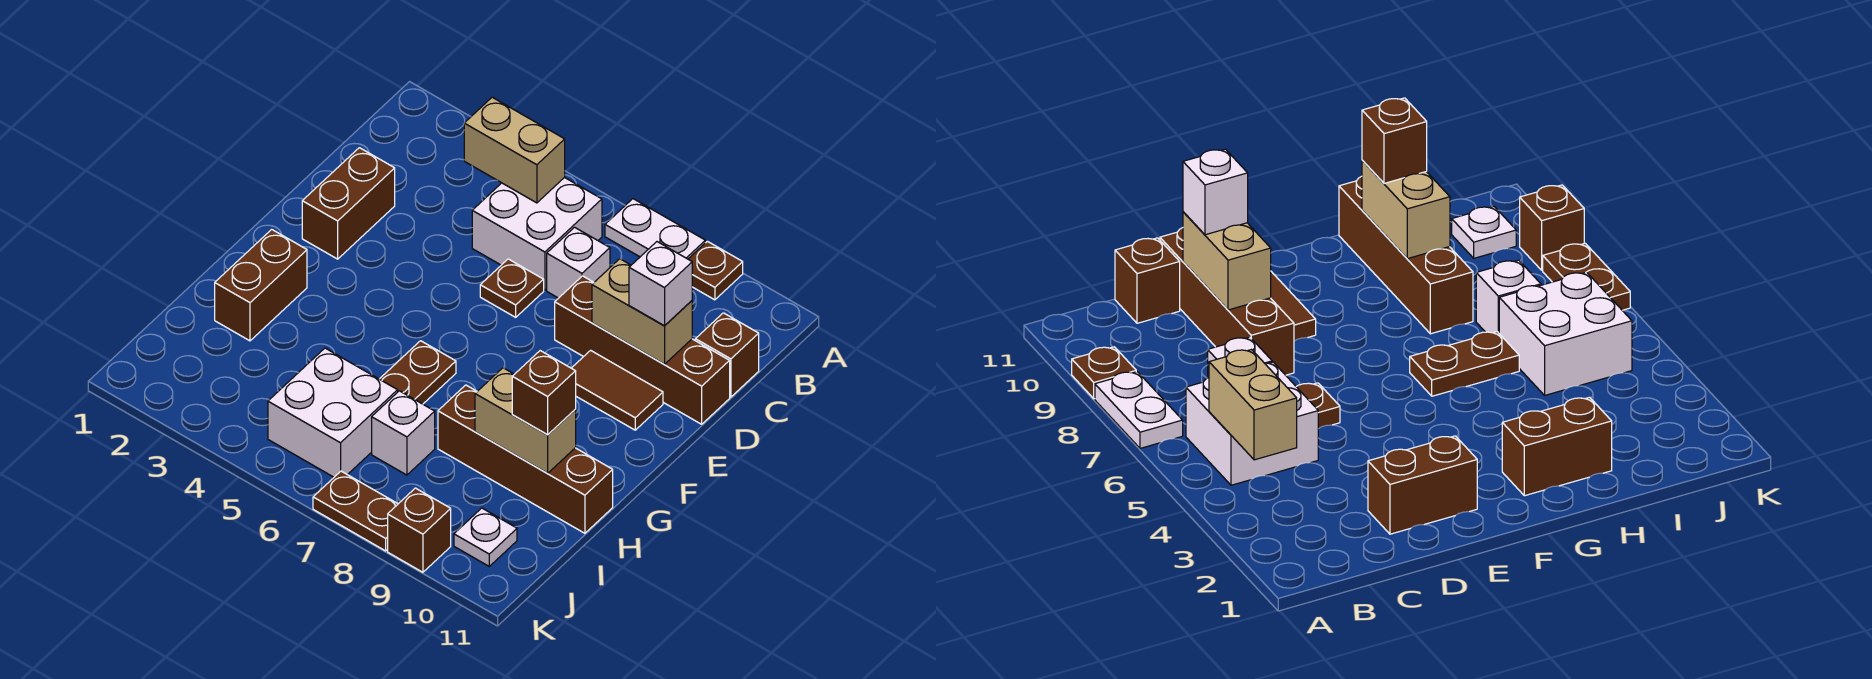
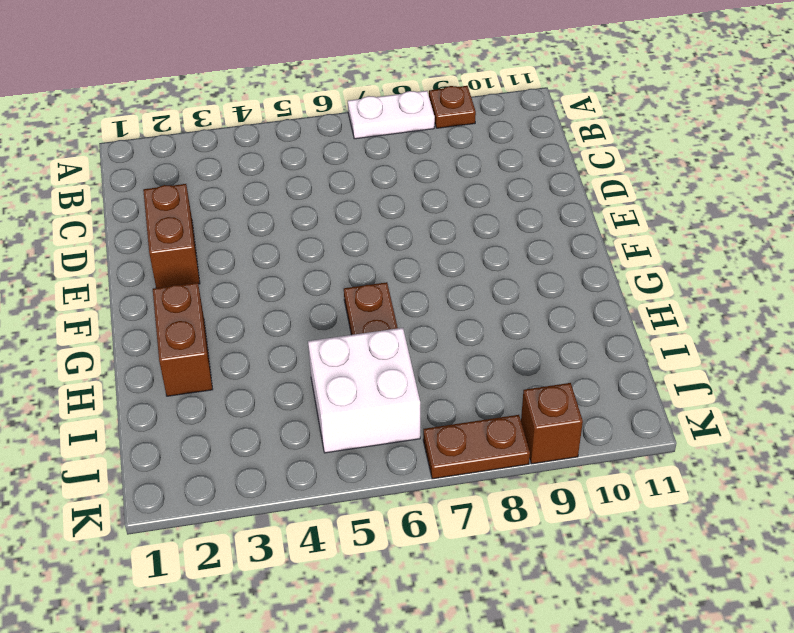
none -> white brick B5:C6 level 1
none -> white brick C7 level 1
none -> brown brick C11 level 1

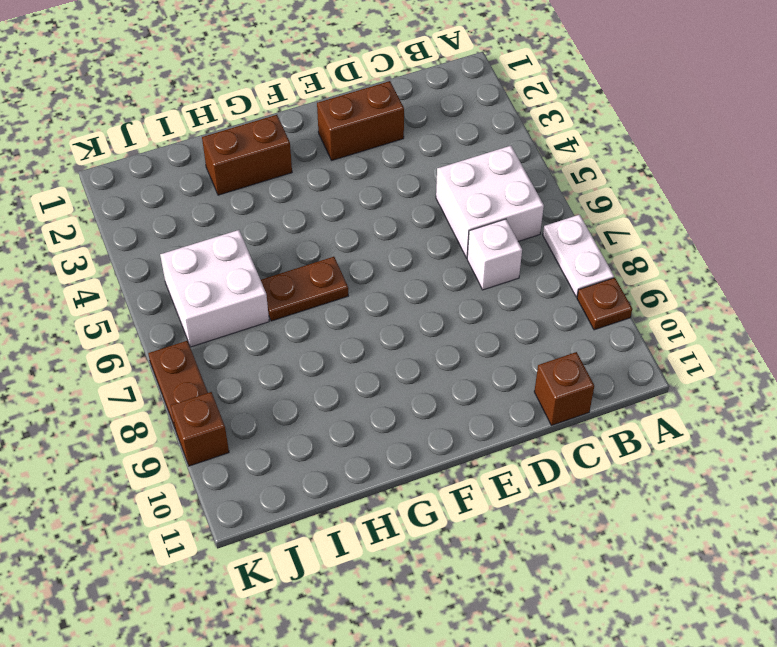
none -> brown plate D6 level 1
none -> brown brick D8:D11 level 1
none -> brown tile E9:E10 level 1

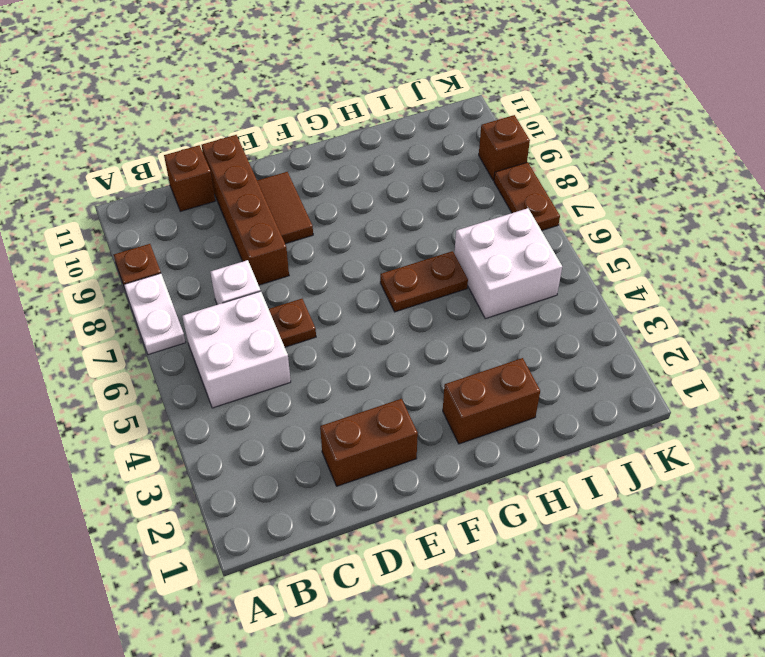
none -> brown brick H8:H11 level 1
none -> white brick I7 level 1
none -> white plate J10 level 1

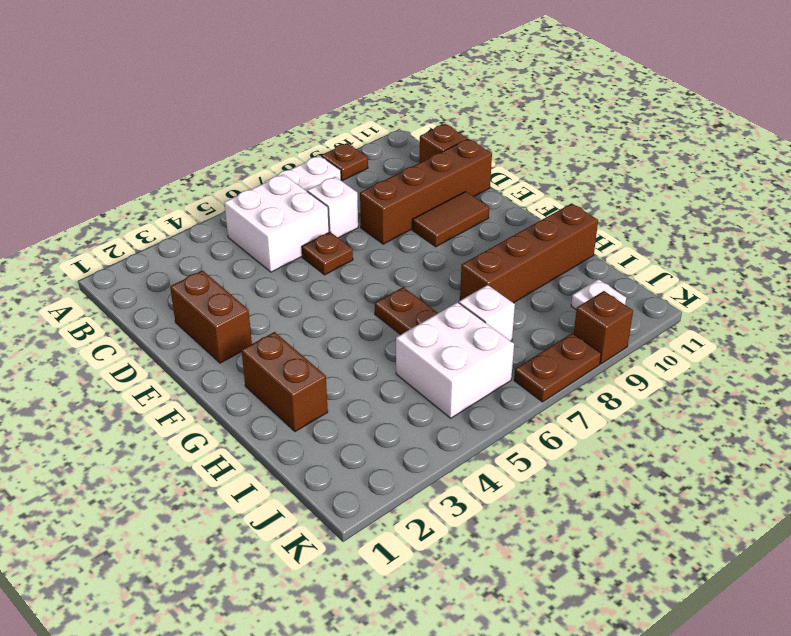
none -> tan brick B4:B5 level 2
none -> tan brick D9:D10 level 2
none -> tan brick H9:H10 level 2

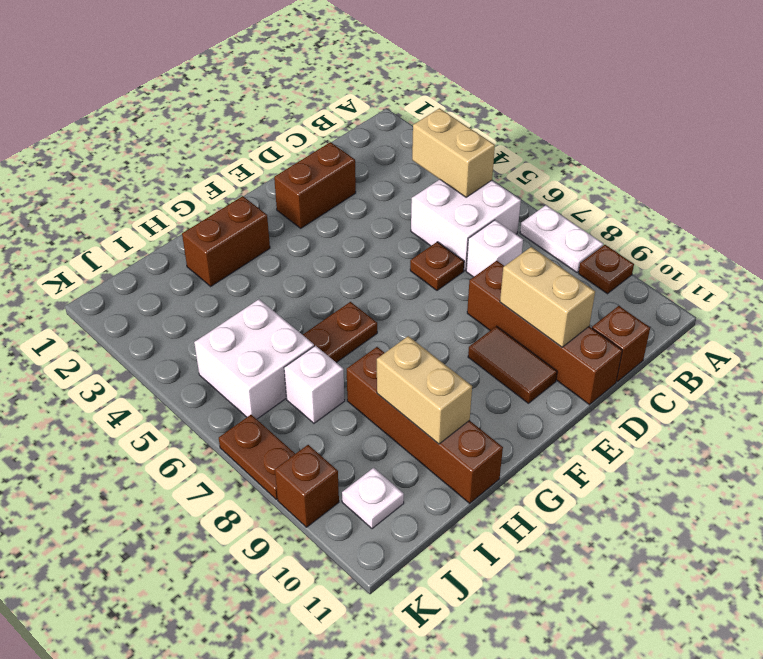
none -> white brick D10 level 3
none -> brown brick H10 level 3

